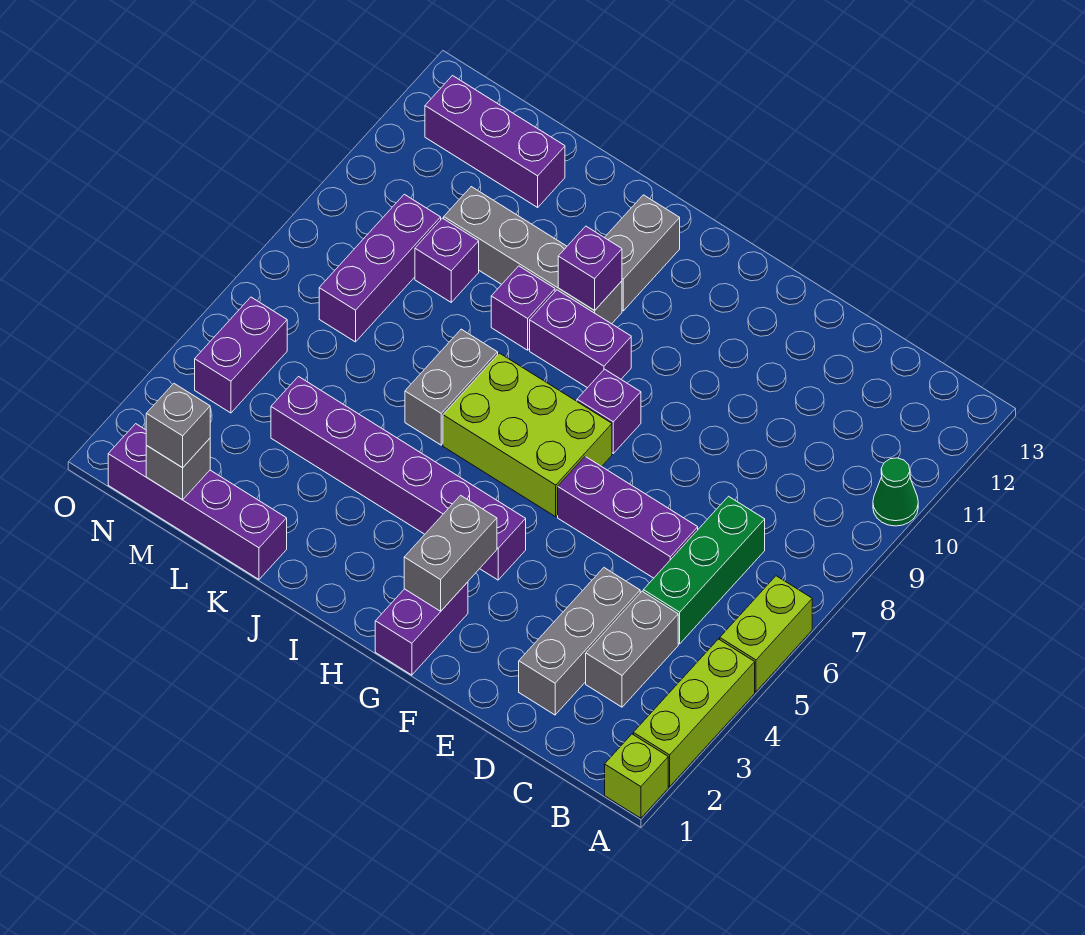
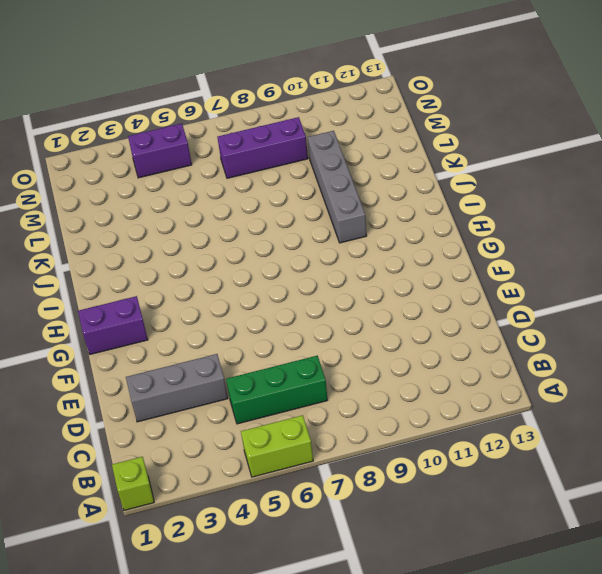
none -> lime brick A2:A4 level 1
none -> green cone A10 level 1
none -> grey brick C3:C4 level 1

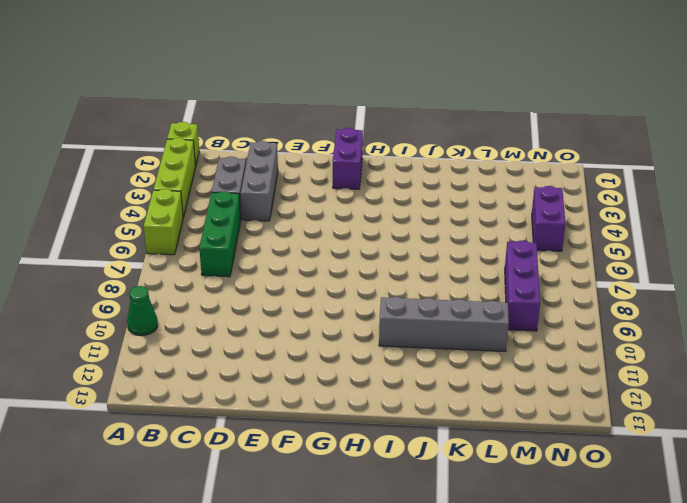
none -> purple brick D6:F6 level 1
none -> purple brick G4:L4 level 1
none -> lime brick G6:I7 level 1

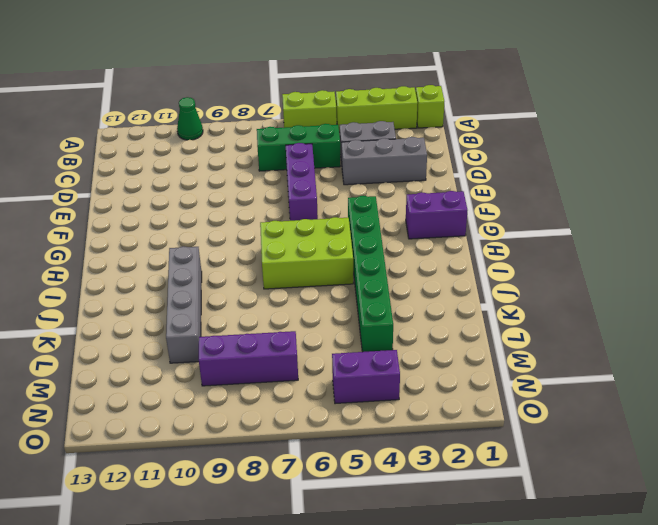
green brick G4:L4 level 1 -> purple brick G4:L4 level 1
lime brick H5:I7 level 1 -> lime brick G6:I7 level 1
none -> purple brick G8 level 1
none -> purple brick H9:I9 level 1
none -> grey brick I11:I12 level 1

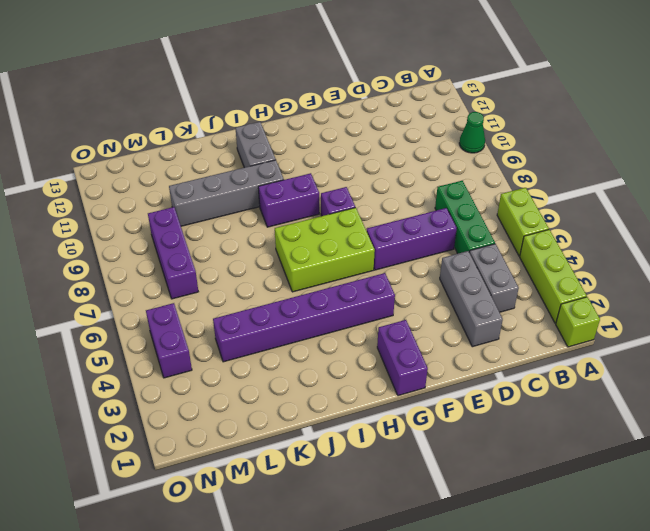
none -> grey brick J6:J7 level 1
none -> purple brick J9 level 1
none -> purple brick K1:N1 level 1

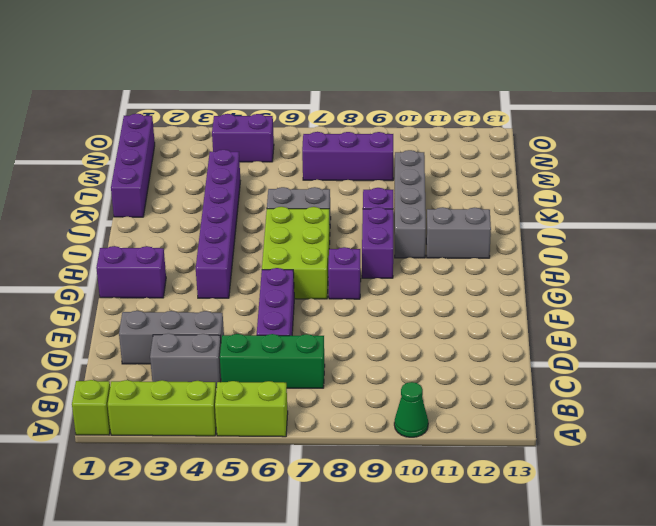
none -> purple brick L9 level 1
none -> purple brick L12:N12 level 1
none -> grey brick G2:G3 level 2

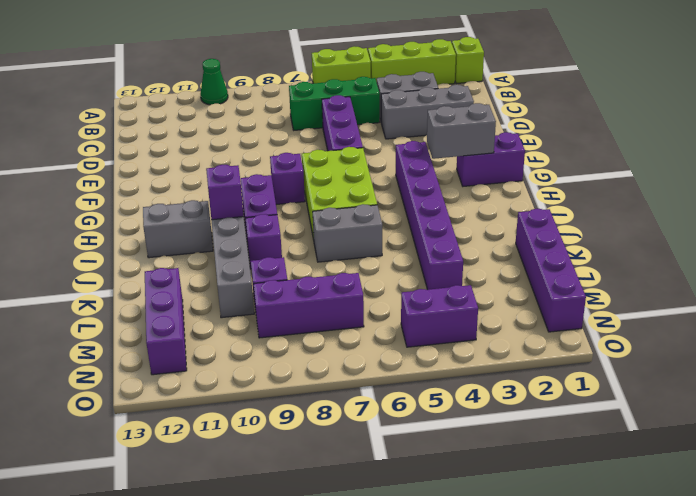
none -> grey brick M1 level 2
none -> grey brick M1 level 3

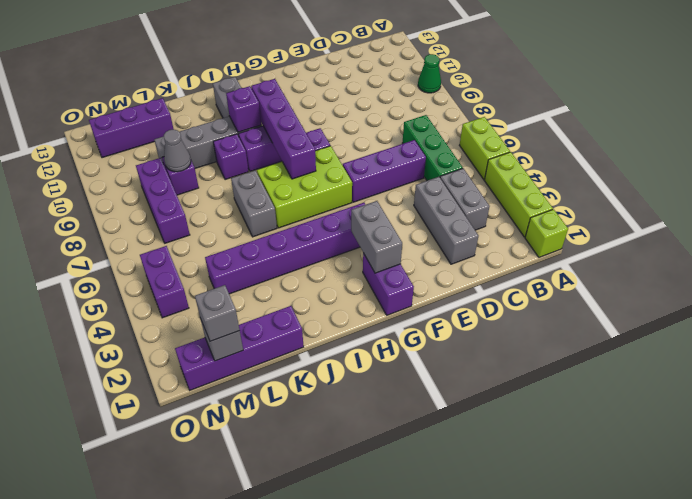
purple brick H7:H10 level 2 -> none
grey cone L9 level 2 -> none

